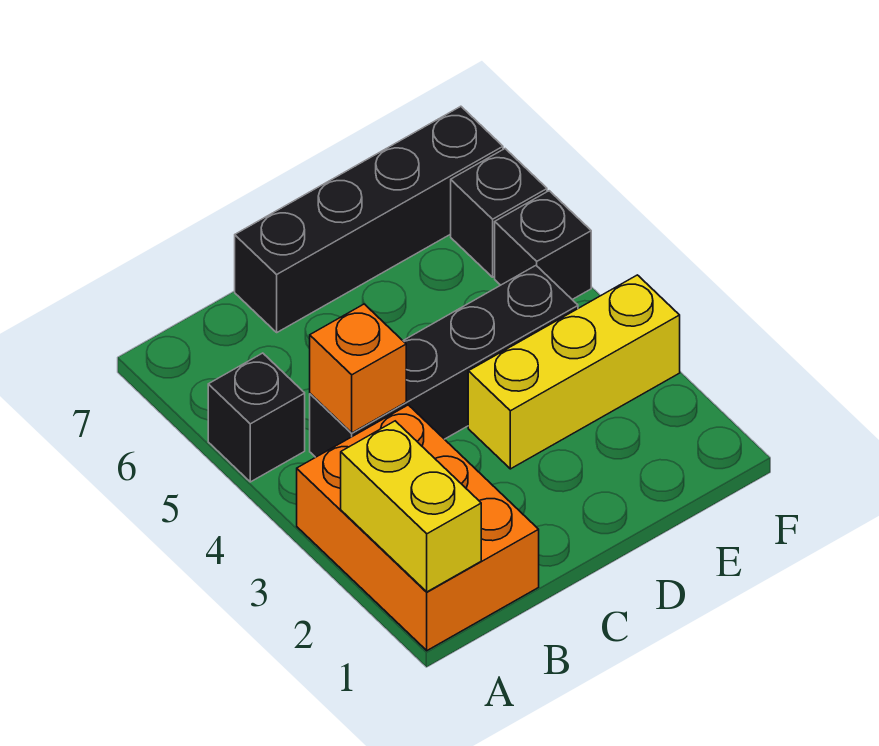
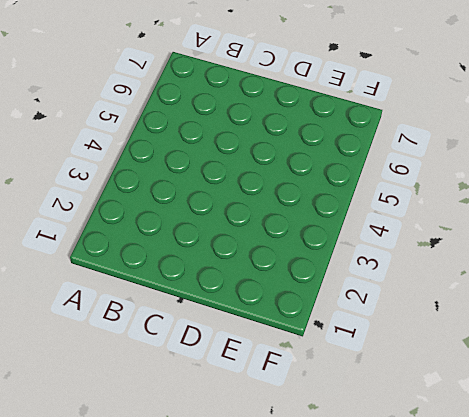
none -> orange brick A1:B3 level 1
none -> black brick A5 level 1

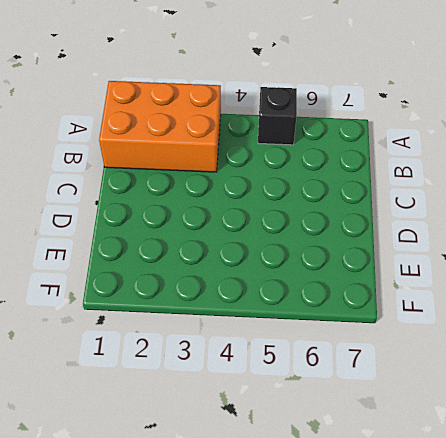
none -> black brick B4:E4 level 1
none -> black brick C7:F7 level 1

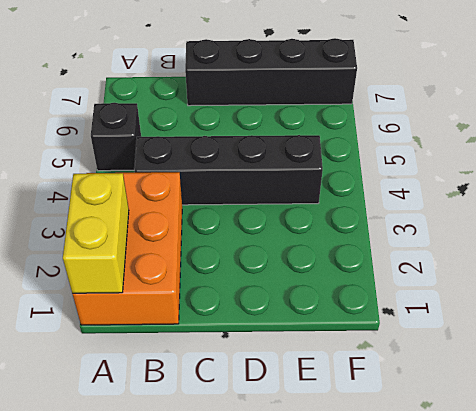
none -> yellow brick D3:F3 level 1
none -> black brick F5 level 1

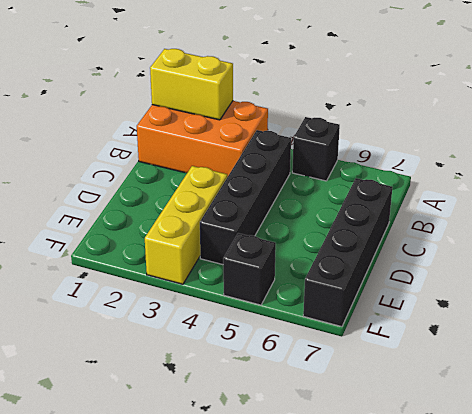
none -> black brick F6 level 1
none -> orange brick B4 level 2

